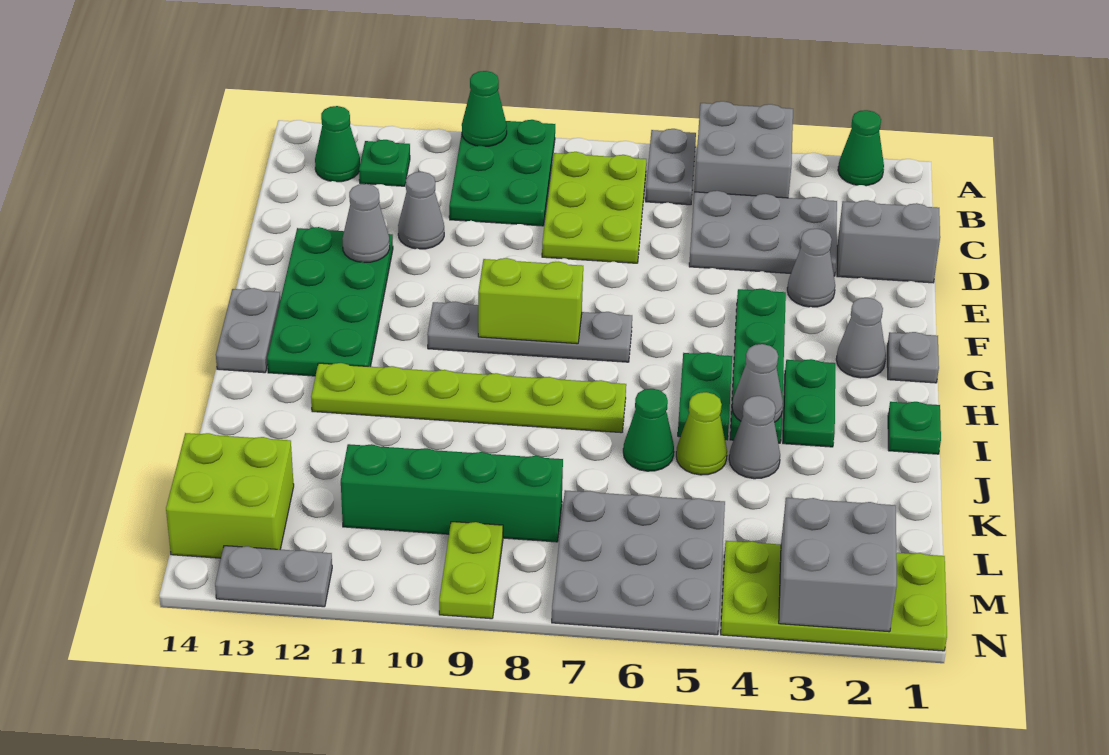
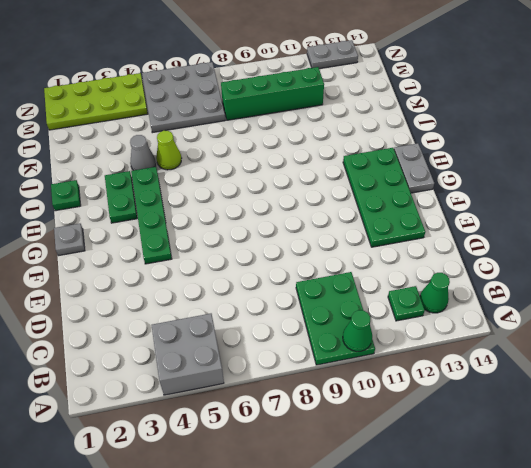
none -> green cone A2 level 1
none -> grey plate A6:B6 level 1
none -> lime plate B7:D8 level 1
none -> grey plate C3:D5 level 1

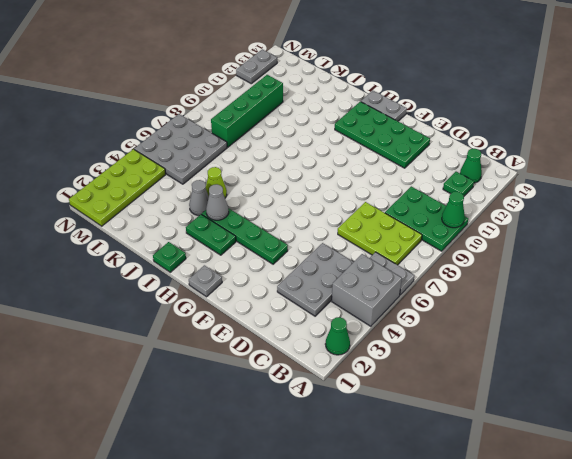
none -> grey brick D1:D2 level 1
none -> grey cone D11 level 1
none -> grey cone E3 level 1
none -> grey cone G2 level 1

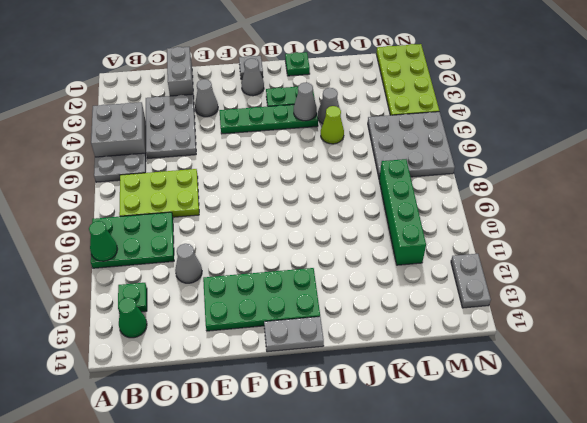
none -> green cone A2 level 1
none -> grey plate G7:G10 level 1
none -> green plate H5:I5 level 1
none -> lime plate I7:I12 level 1

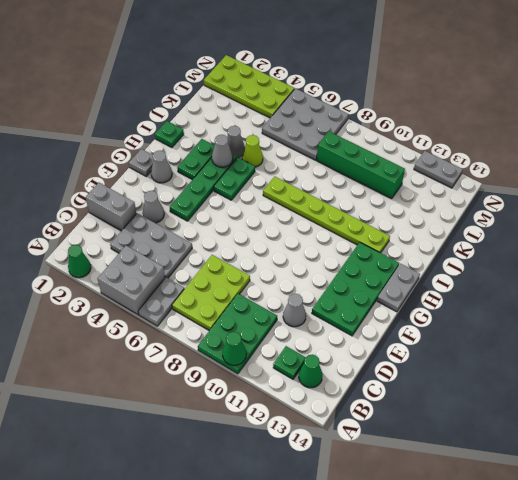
none -> grey plate G7:G10 level 1
none -> green cone J6 level 1
none -> lime brick L13:M14 level 1
none -> lime plate M9:N9 level 1

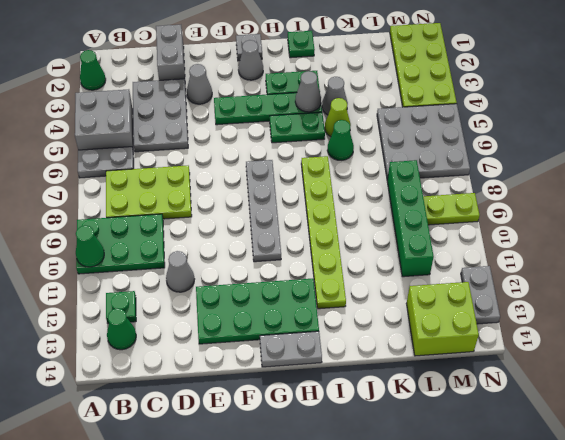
none -> grey cone E12 level 2
none -> lime brick G8:G9 level 2
none -> grey brick M2:N3 level 2

